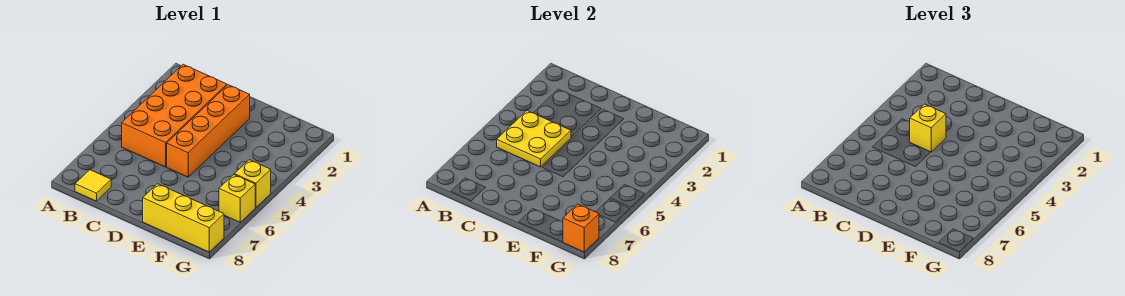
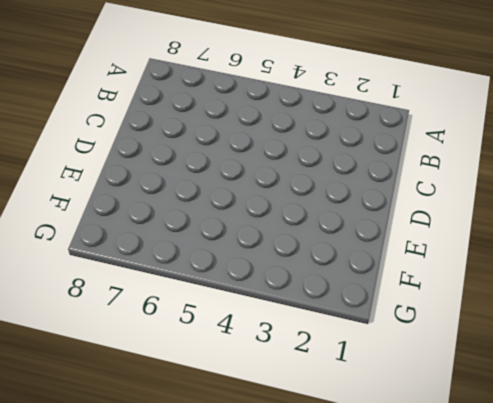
none -> orange brick B2:C5 level 1
none -> yellow tile B8 level 1

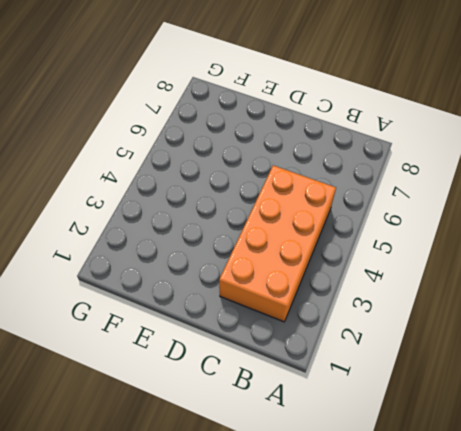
none -> yellow tile B8 level 1
none -> orange brick D2:D5 level 1

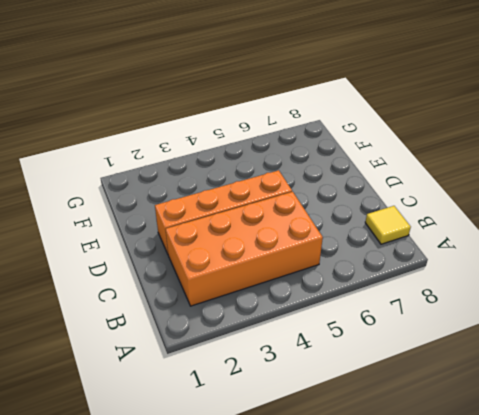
none -> yellow brick E8:G8 level 1
none -> yellow brick G5 level 1

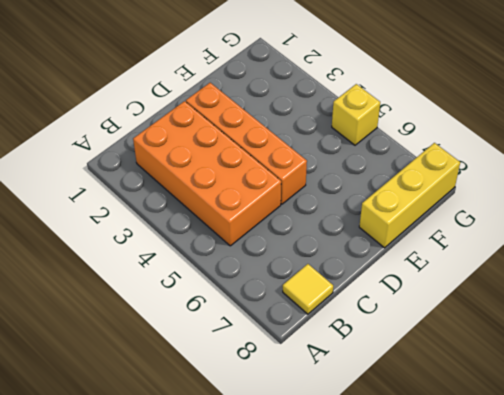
none -> yellow brick G6 level 1
none -> yellow plate B4:C5 level 2

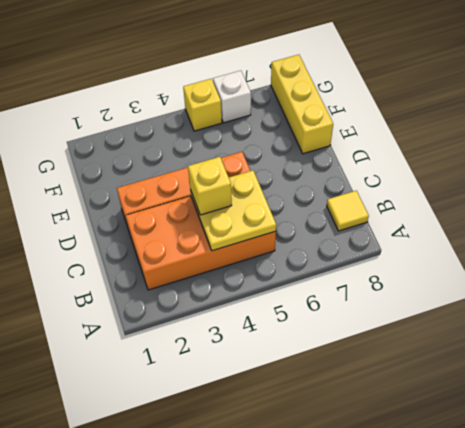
white brick G6 level 1 -> yellow brick G6 level 1
none -> orange brick G8 level 2

